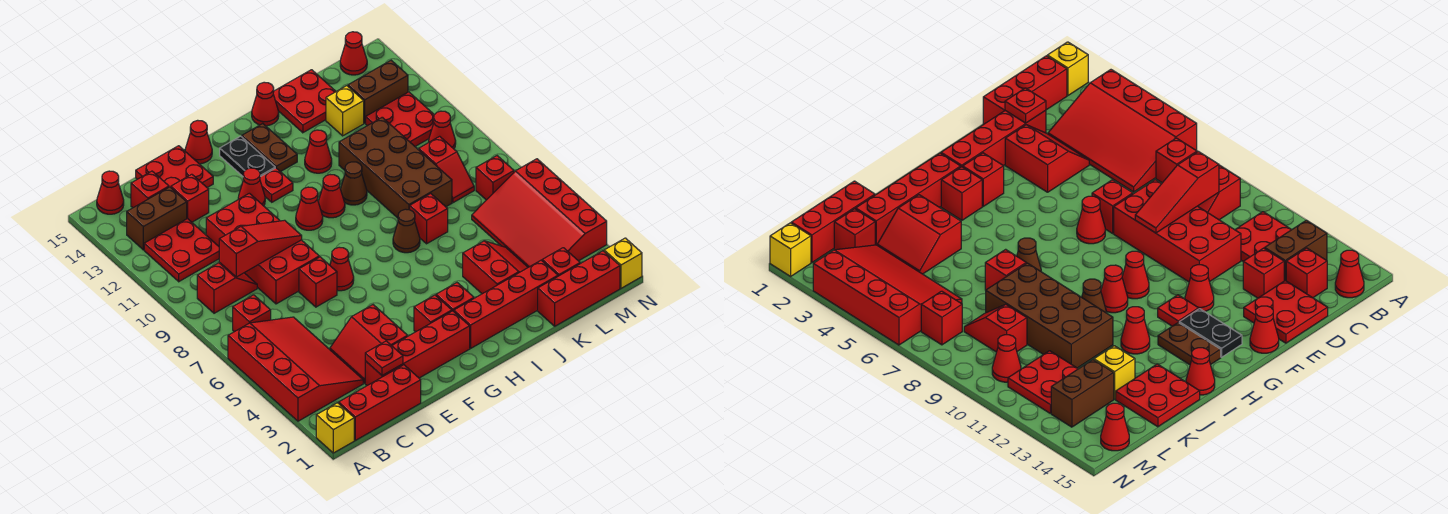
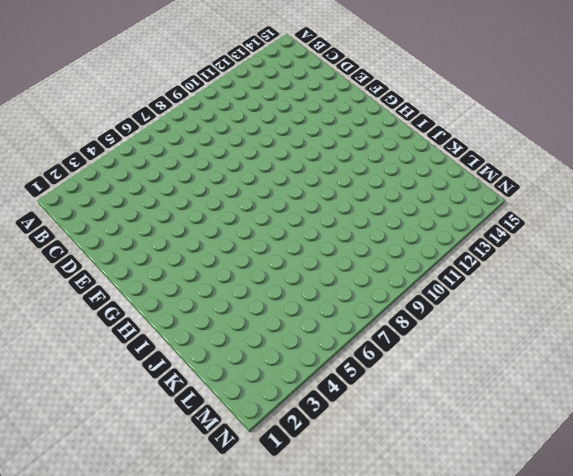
none -> yellow brick A1 level 1
none -> red slope A3:C6 level 1 top A
none -> red brick B1:D1 level 1
none -> red brick B7 level 1

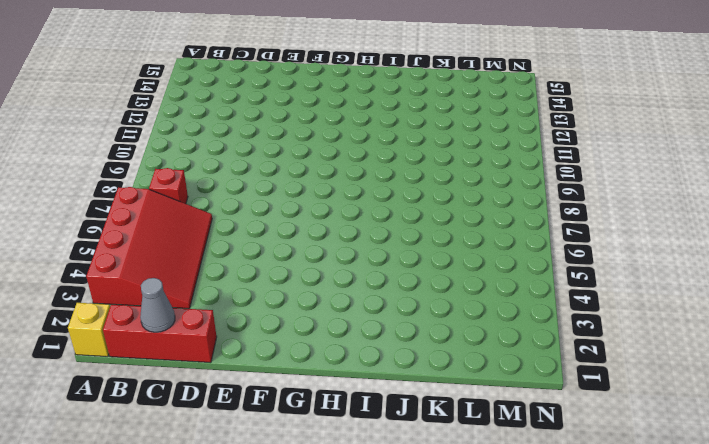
grey cone C1 level 2 -> none
none -> red slope B9:C9 level 1 top B
none -> red plate B11:C12 level 1
none -> brown brick B13:C13 level 1
none -> red cone B15 level 1

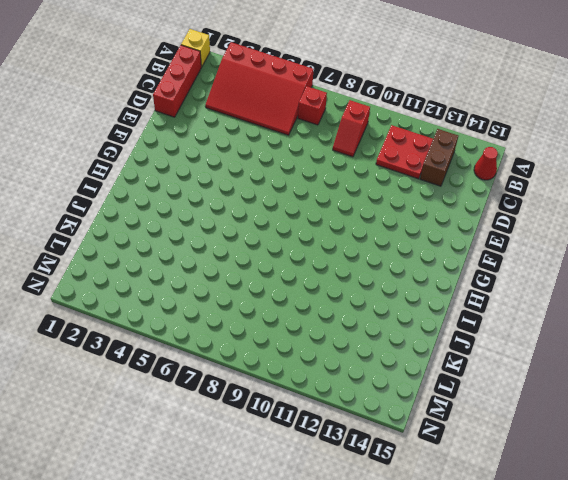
none -> red brick C14 level 1
none -> red brick D2:G2 level 1
none -> red slope D3:E4 level 1 top E
none -> red brick D8:E11 level 1

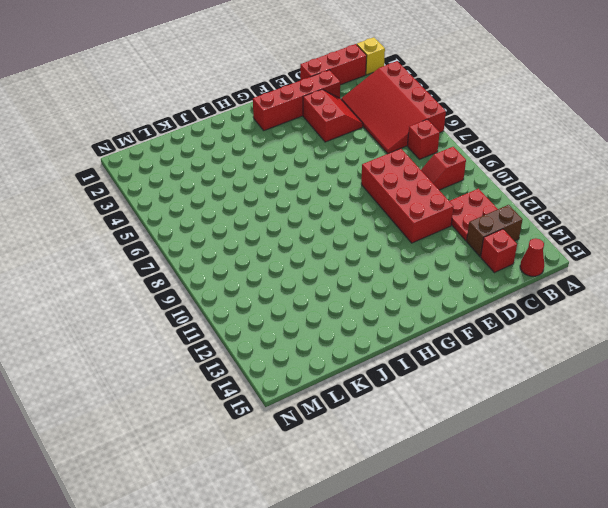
none -> red brick D13 level 1
none -> red plate D14:E15 level 1
none -> red brick E7 level 1
none -> red cone F7 level 1

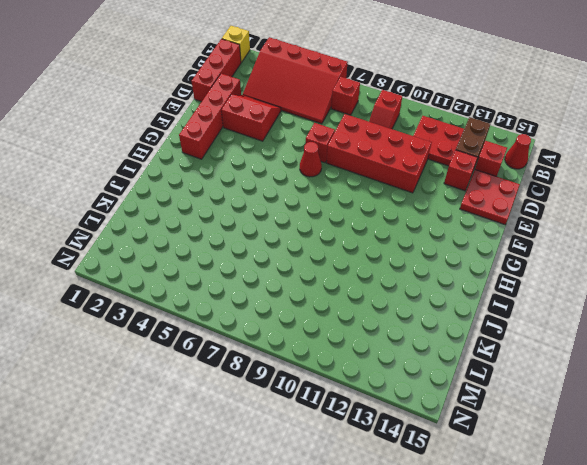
none -> red cone F12 level 1
none -> red cone F15 level 1
none -> red brick G3 level 1
none -> red cone G10 level 1

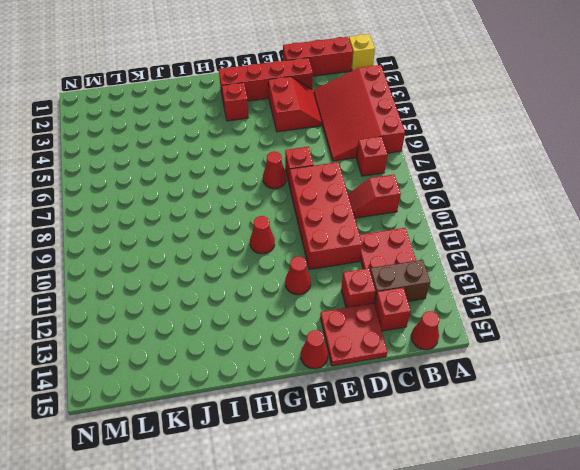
none -> red plate G12 level 1
none -> black plate G13:G14 level 1
none -> red brick H2:K2 level 1
none -> red brick H3 level 1

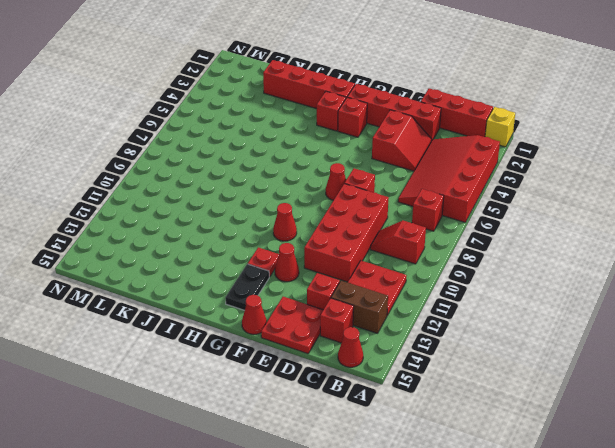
none -> red cone H10 level 1
none -> brown plate H13:H14 level 1
none -> brown cone I7 level 1
none -> brown cone I10 level 1

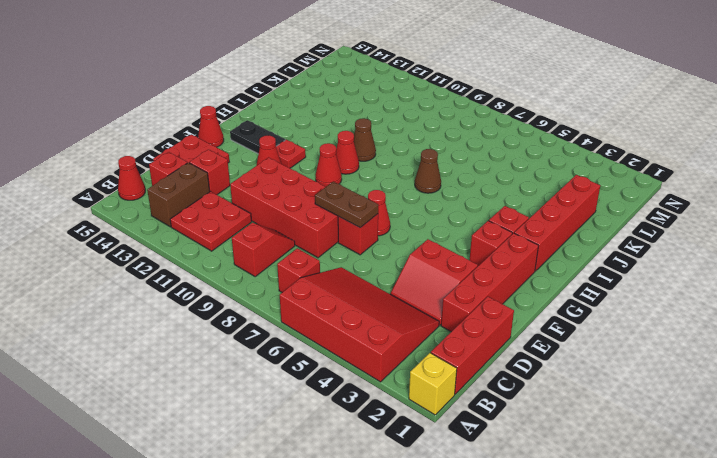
brown plate E7:E8 level 2 -> brown plate H13:H14 level 1
none -> red cone I12 level 1
none -> red cone I15 level 1
none -> red slope J3:K4 level 1 top J
none -> red brick J7 level 1

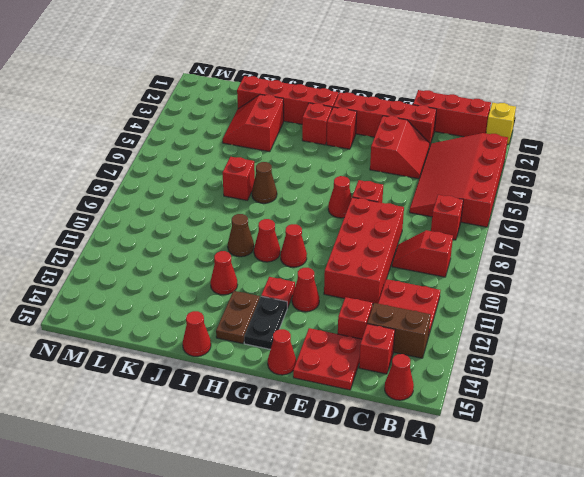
none -> brown brick J8:K11 level 1
none -> red plate J14:K15 level 1
none -> red brick K1:M1 level 1
none -> yellow brick K13 level 1

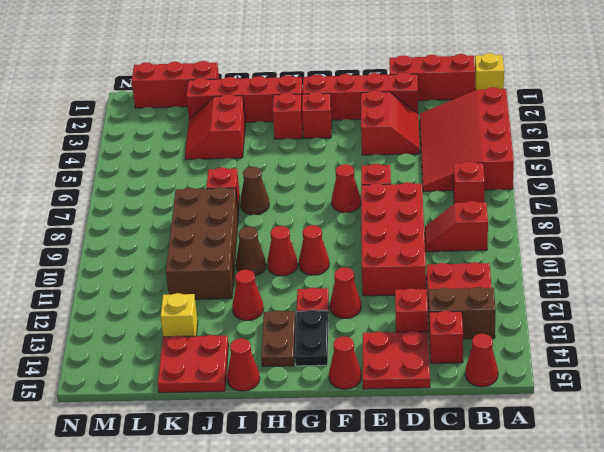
none -> red brick L2 level 1
none -> red slope L3:N6 level 1 top N
none -> red slope L8:L9 level 1 top 9
none -> red plate L11:M12 level 1

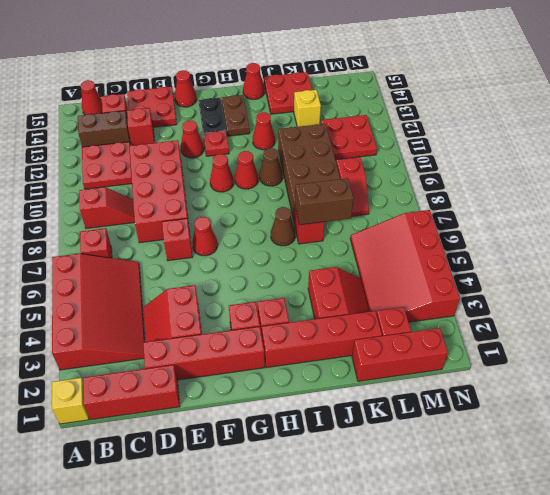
brown brick J7:K7 level 2 -> brown brick L13:M13 level 1
none -> red brick M7 level 1
none -> red cone M10 level 1
none -> red cone M15 level 1
none -> yellow brick N1 level 1

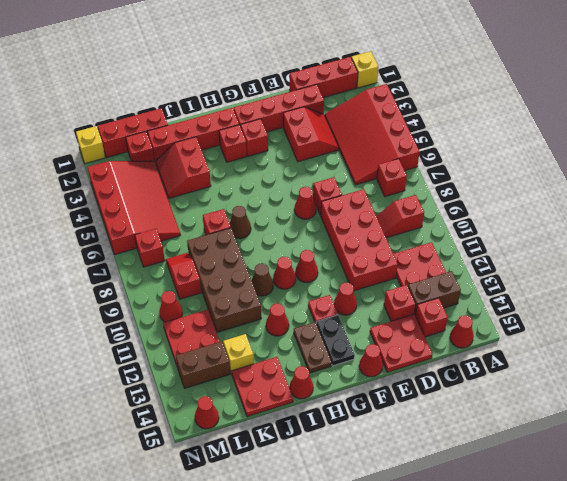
none -> red slope C9:E9 level 2 top C
none -> red plate D2 level 2

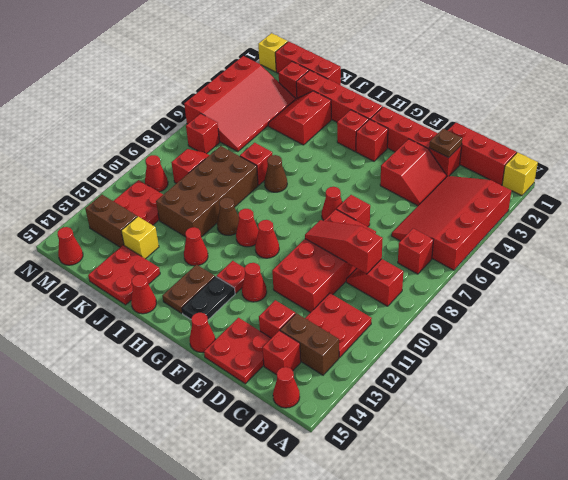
brown plate D2 level 2 -> red plate D2 level 2

